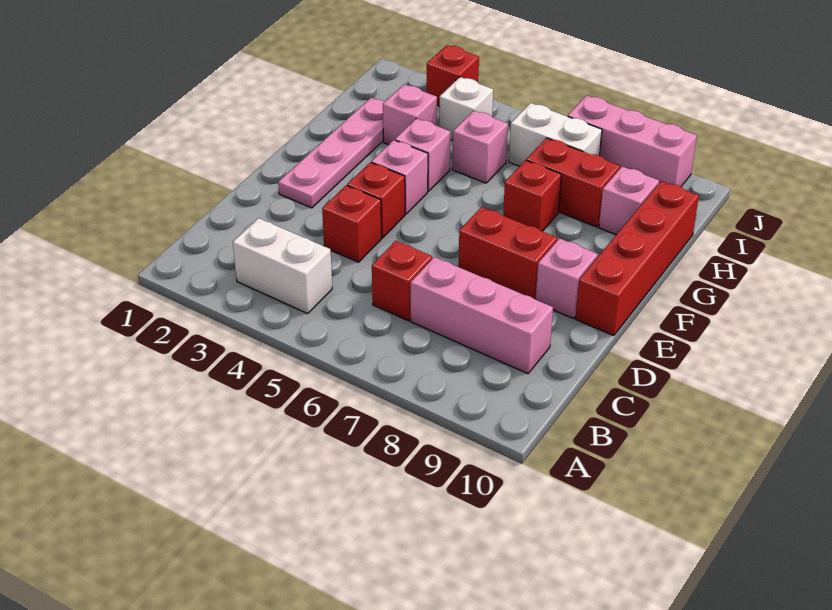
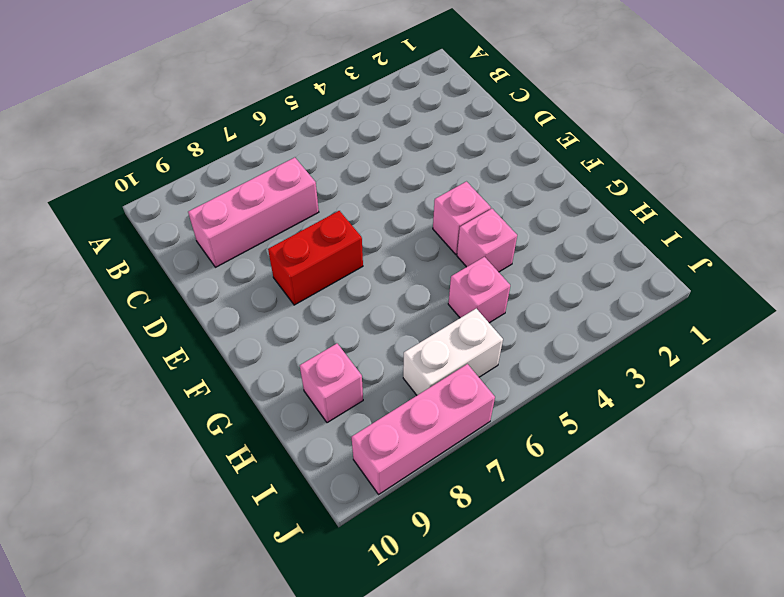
none -> white brick B3:B4 level 1
none -> red brick C6 level 1
none -> red brick D4 level 1

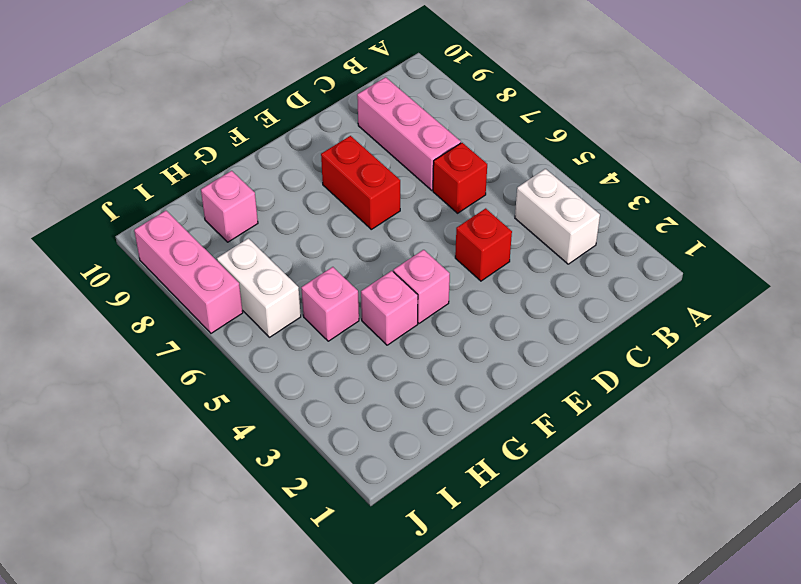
none -> pink plate E2:H2 level 1
none -> red brick E4 level 1
none -> pink brick E9 level 1

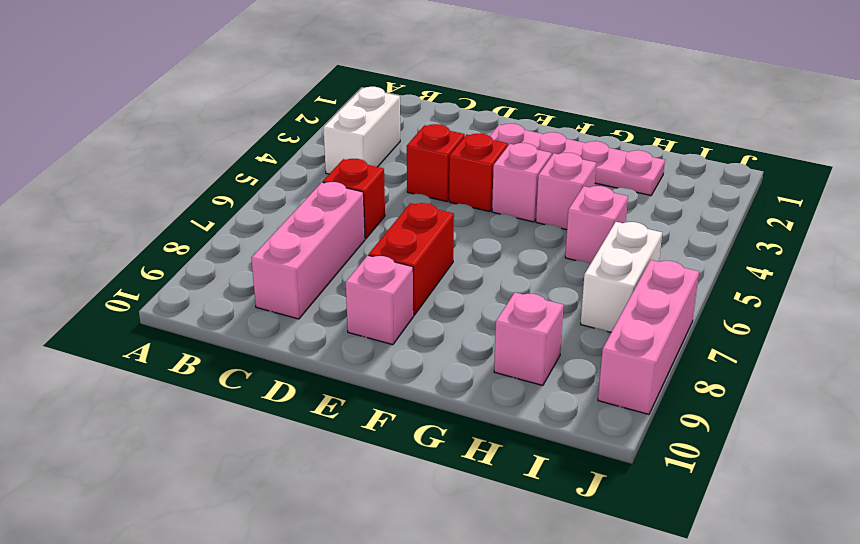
none -> red brick E10:H10 level 1
none -> red brick G7 level 1
none -> pink brick H3 level 1

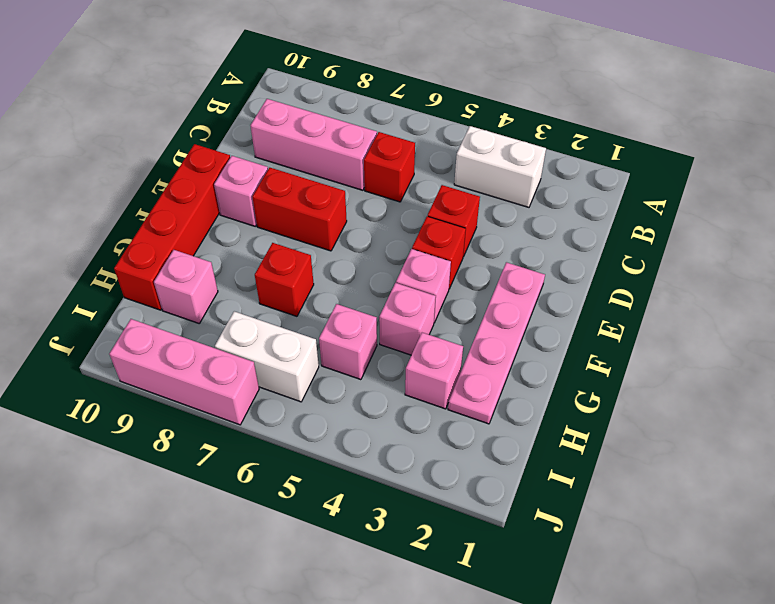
none -> red brick H7:H8 level 1
none -> white brick I4 level 1
none -> red brick J3 level 1

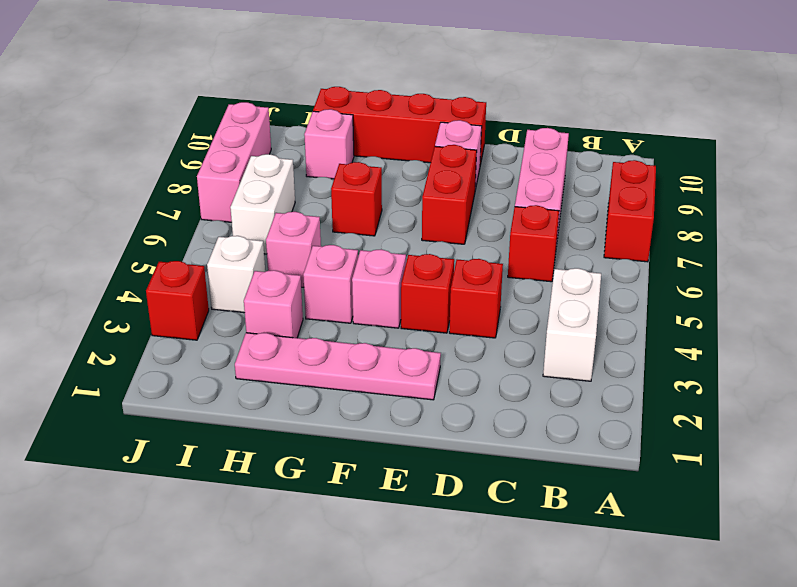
red brick A7:A8 level 1 -> red brick H7:H8 level 1

